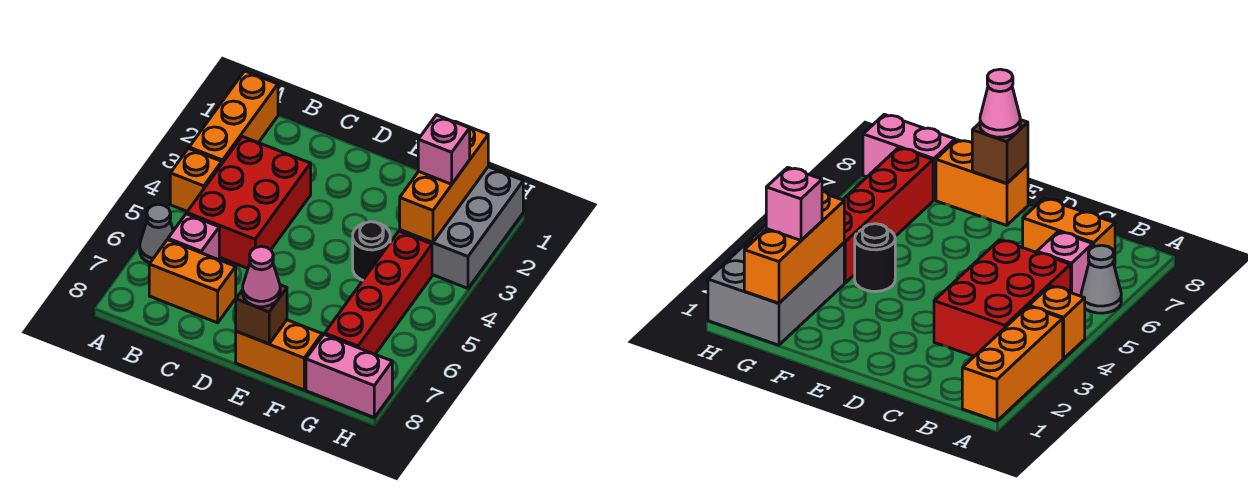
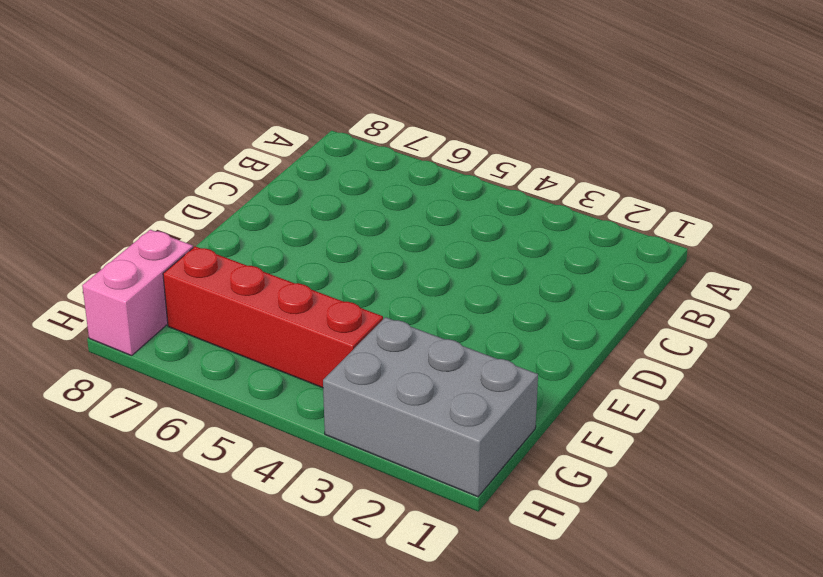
none -> orange brick A1:A3 level 1
none -> orange brick A4 level 1
none -> grey cone A6 level 1

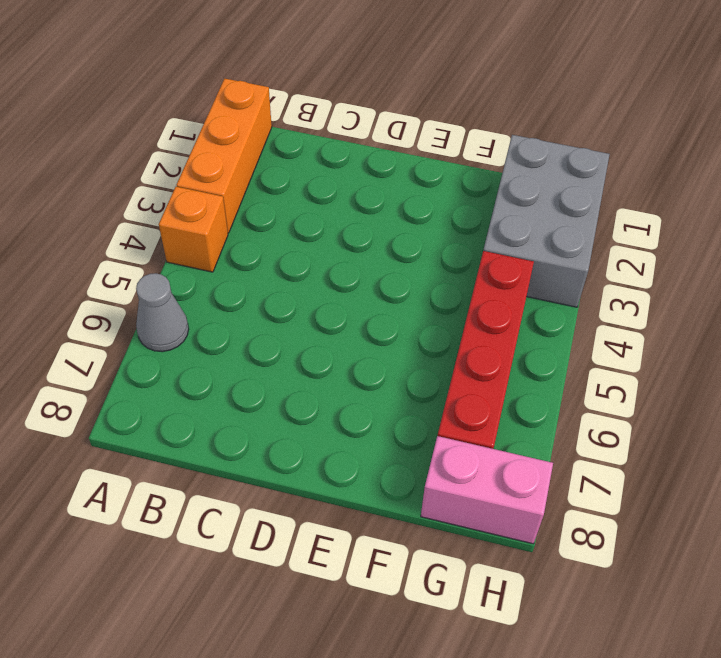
none -> red brick B3:C5 level 1
none -> pink brick B6 level 1
none -> orange brick B7:C7 level 1

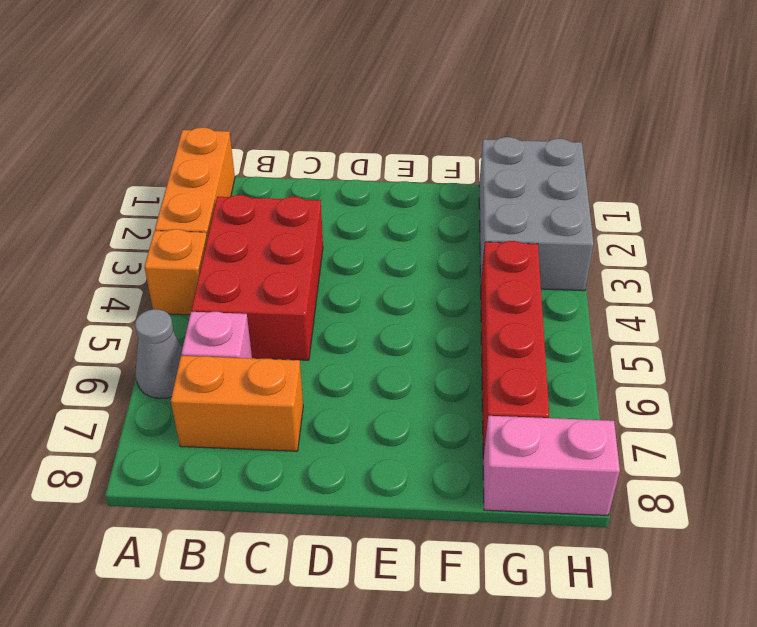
none -> orange brick E8:F8 level 1
none -> black round brick F4 level 1
none -> brown brick E8 level 2

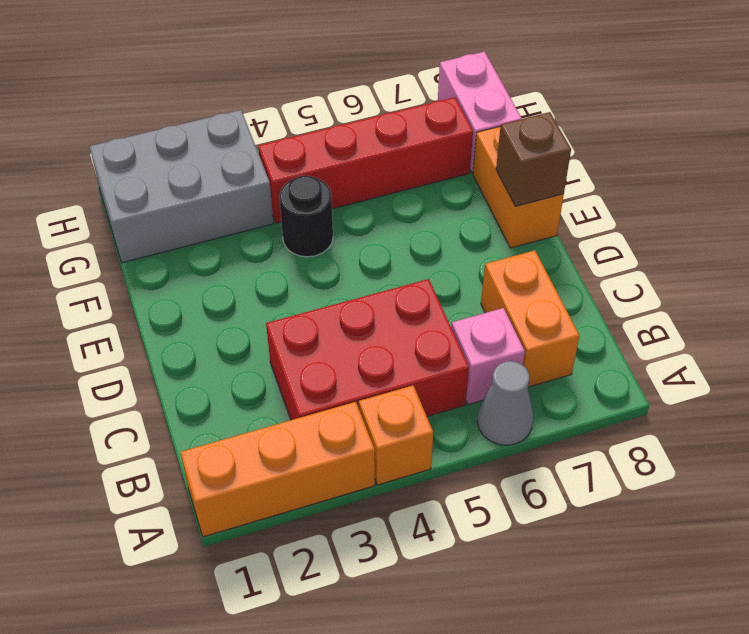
none -> orange brick G1:G3 level 2
none -> pink cone E8 level 3
none -> pink brick G2 level 3

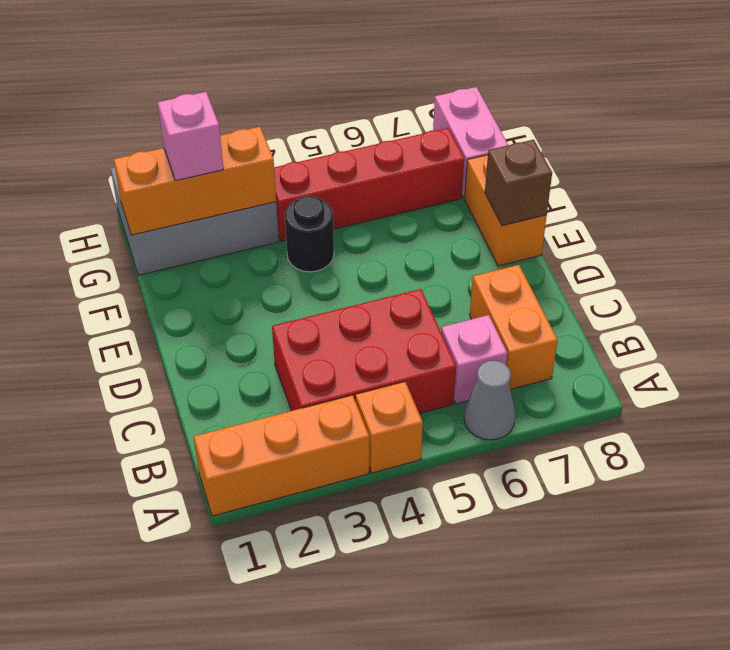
none -> pink cone E8 level 3

